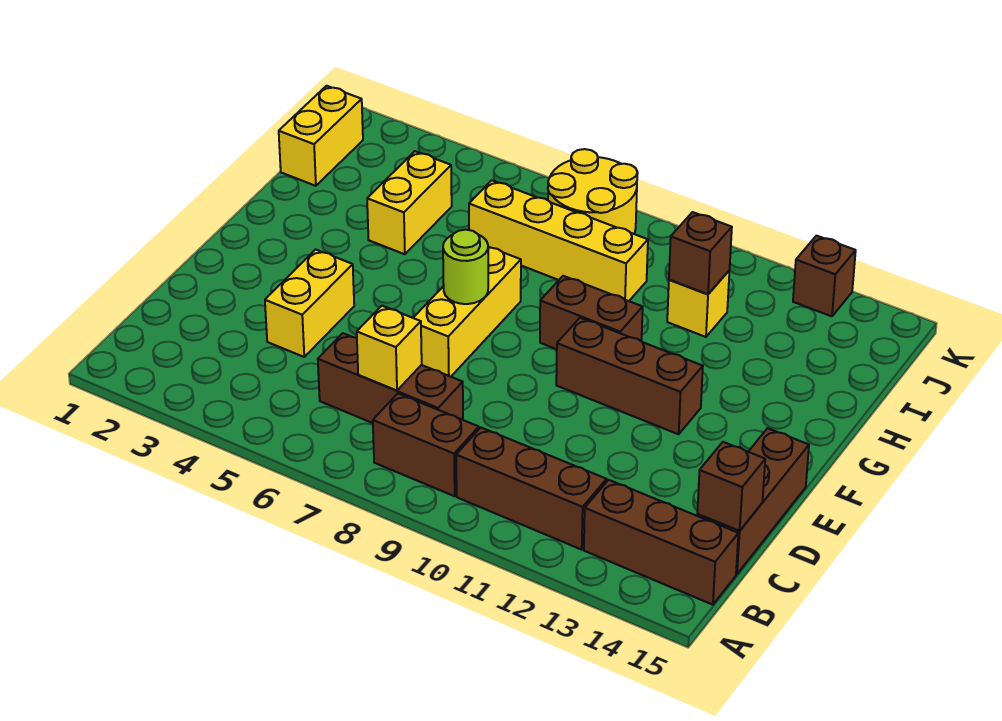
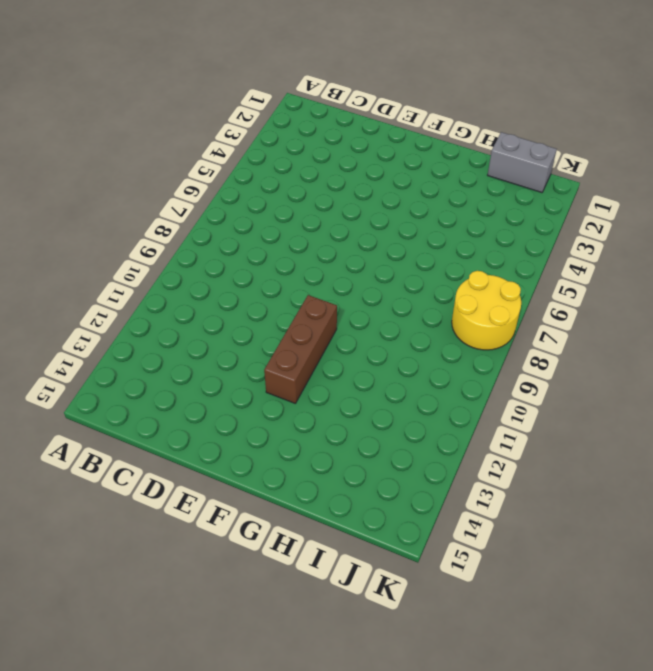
grey brick I1:J1 level 1 -> yellow brick I1:J1 level 1
none -> brown brick B8:B9 level 1
none -> brown brick B10:B12 level 1
none -> brown brick B13:B15 level 1

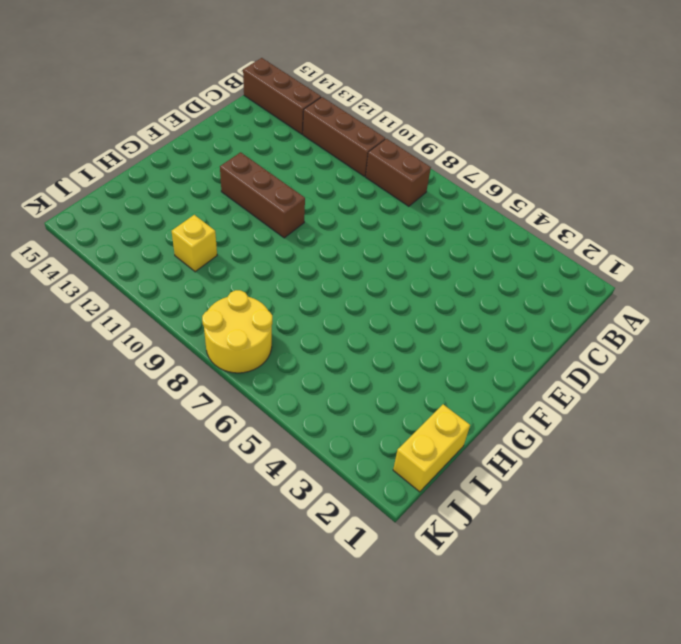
none -> brown brick C6:C8 level 1
none -> brown brick C15:E15 level 1
none -> yellow brick D4:E4 level 1

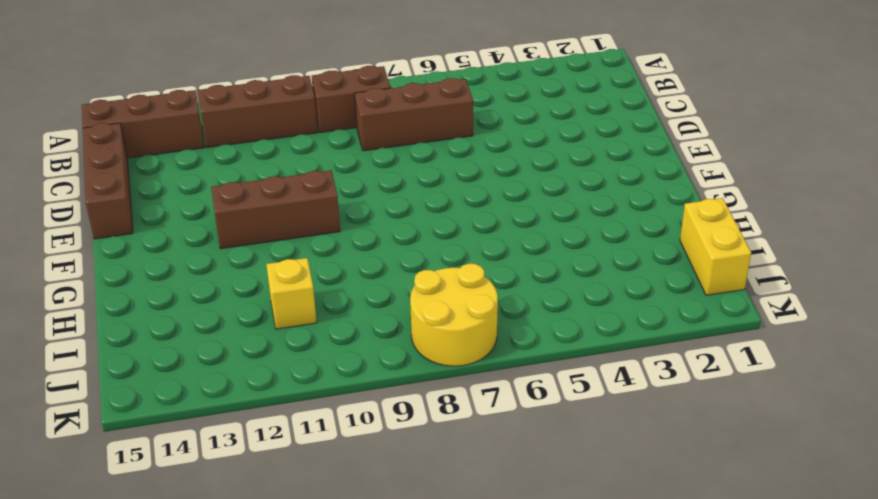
none -> yellow brick D4:E4 level 1
none -> yellow brick E7:G7 level 1
none -> brown brick G9:G10 level 1

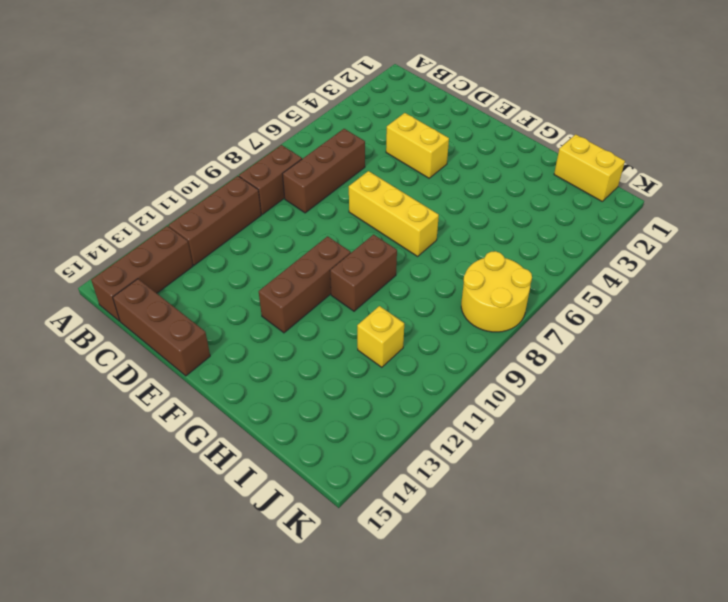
none -> yellow brick H4:I4 level 1
none -> yellow brick I6:I9 level 1
none -> brown brick K13 level 1

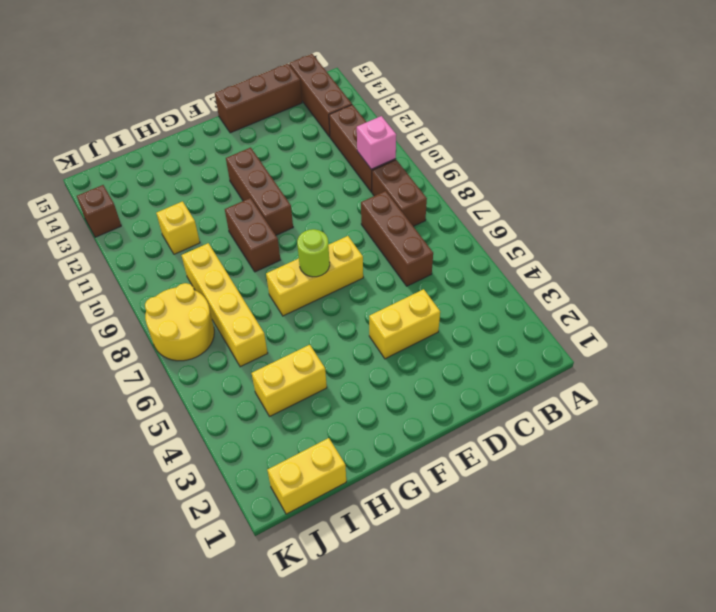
pink brick B10 level 2 -> none
none -> yellow brick C7 level 2
none -> brown brick C15 level 2
none -> brown brick I11 level 2

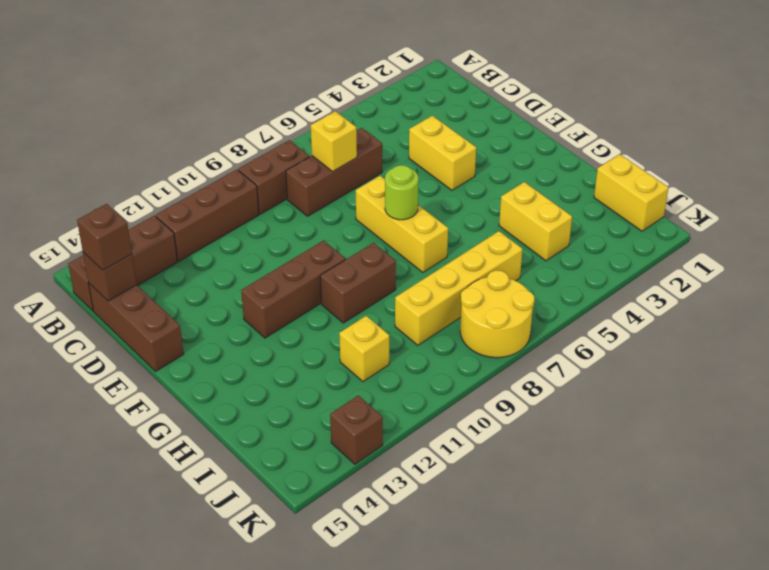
brown brick C15 level 3 -> brown brick I11 level 2

